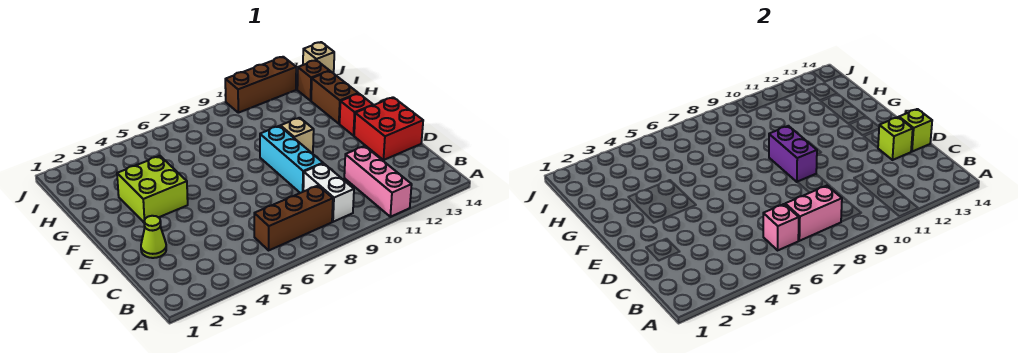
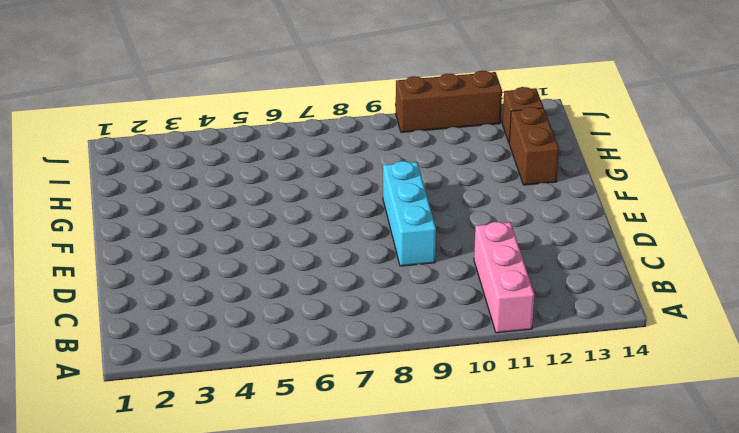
none -> brown brick B6:B8 level 1
none -> white brick B9:C9 level 1
none -> lime cone D2 level 1

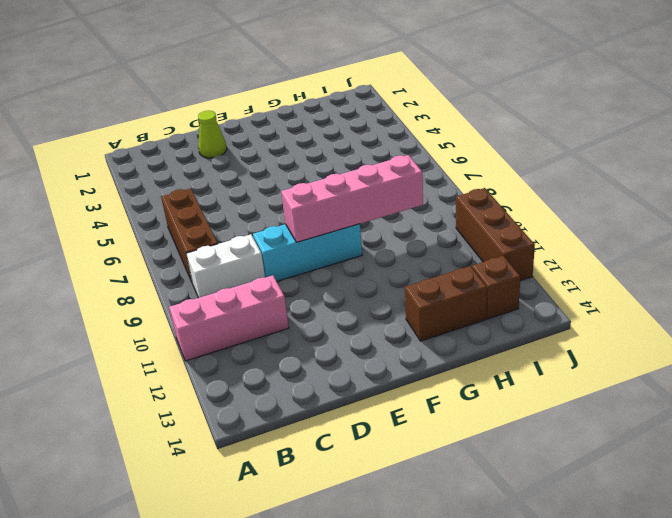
pink brick E9:H9 level 2 -> purple brick E9:F9 level 2
none -> red brick D13:E14 level 1
none -> lime brick F3:G4 level 1
none -> tan brick F10 level 1

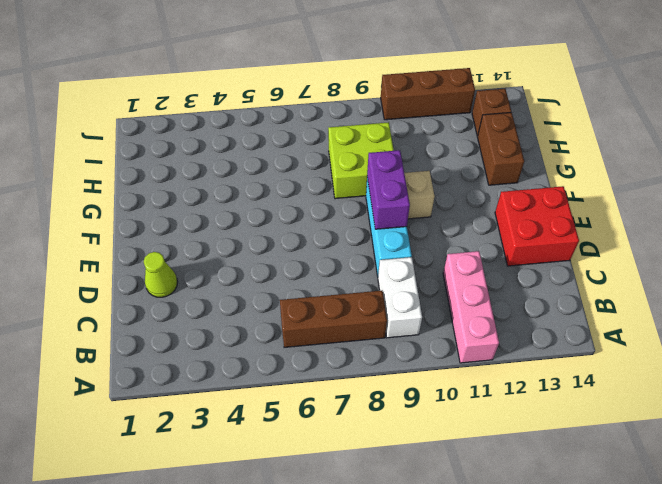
lime brick G8:H9 level 1 -> lime brick F3:G4 level 1
none -> red brick F13 level 1
none -> tan brick J14 level 1
none -> pink brick B6 level 2

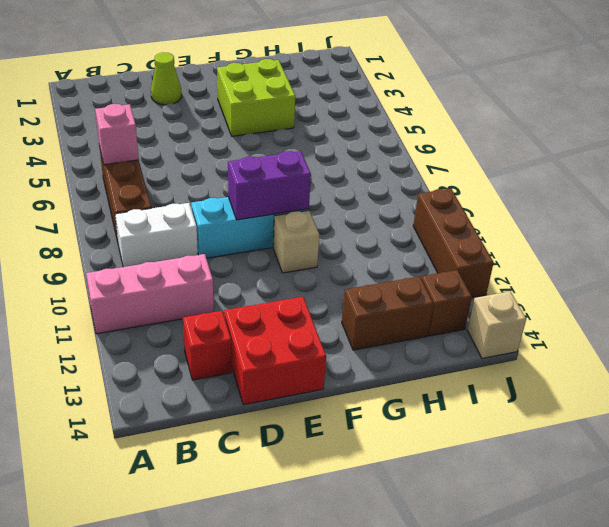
red brick C13 level 1 -> red brick F13 level 1
none -> pink brick B7:B8 level 2
none -> lime brick D13 level 2
none -> lime brick D14 level 2

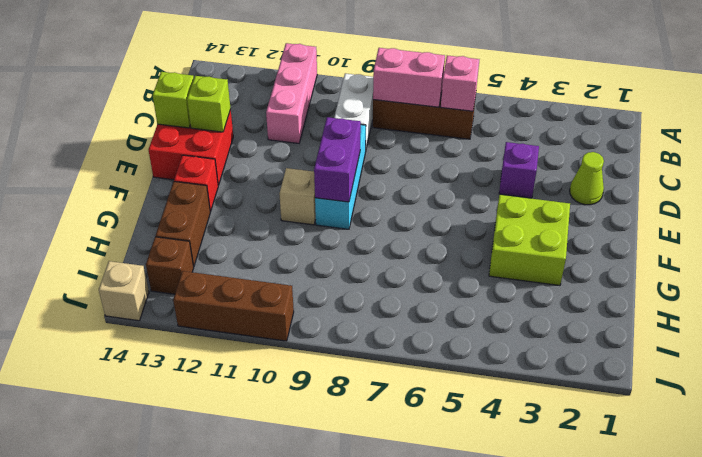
purple brick D4 level 1 -> none

